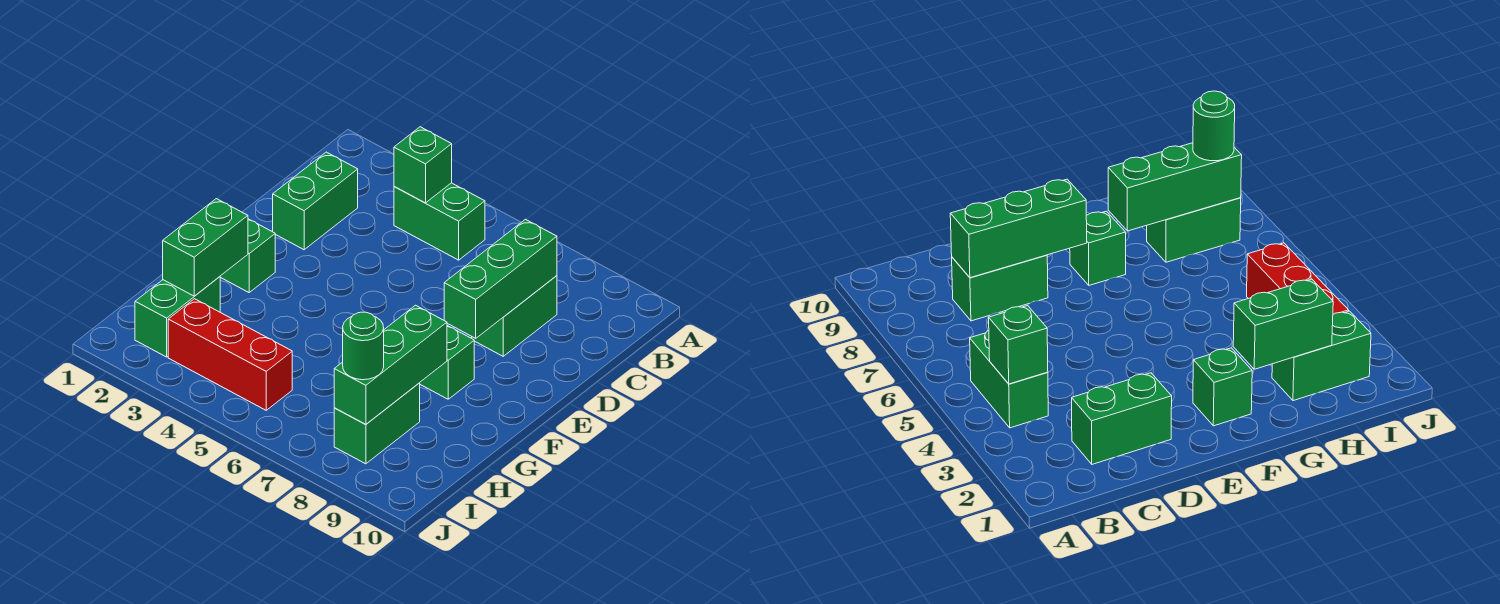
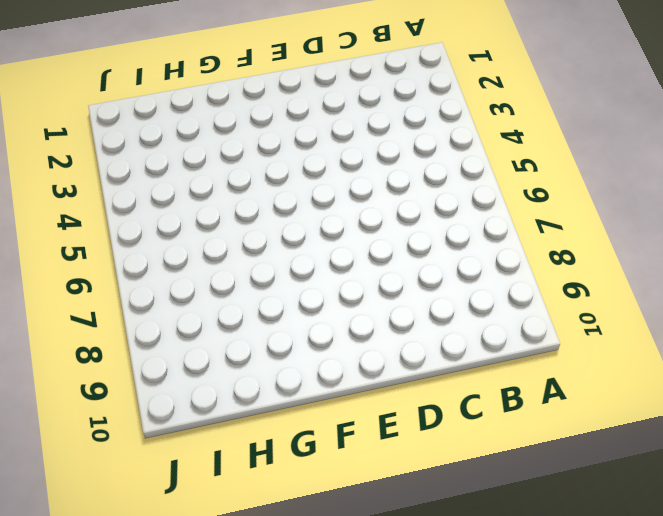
none -> green brick B4:B5 level 1
none -> green brick C2:D2 level 1
none -> green brick C8:D8 level 1

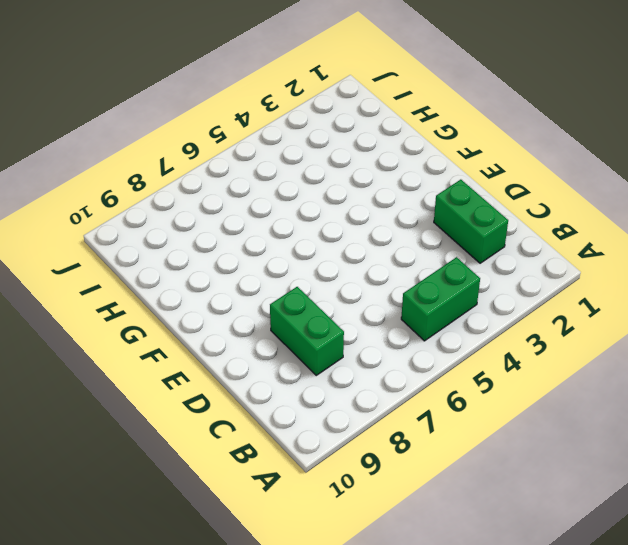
none -> green brick F2 level 1
none -> green brick F8 level 1
none -> green brick H2:I2 level 1

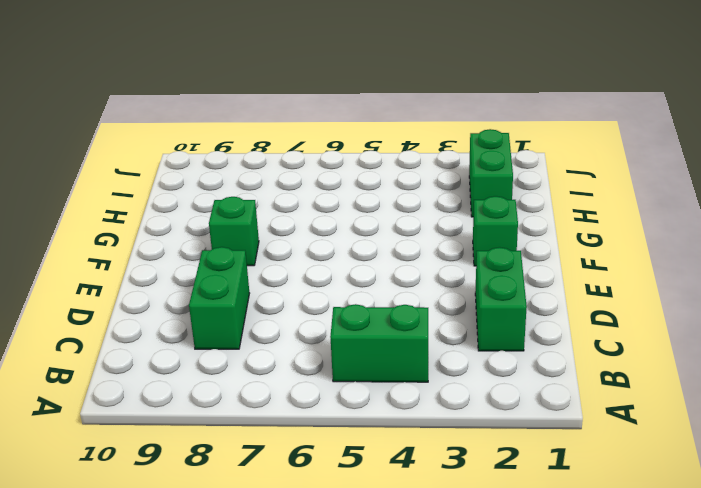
none -> green brick H8:I8 level 1
none -> red brick I3:I5 level 1
none -> green brick B4 level 2

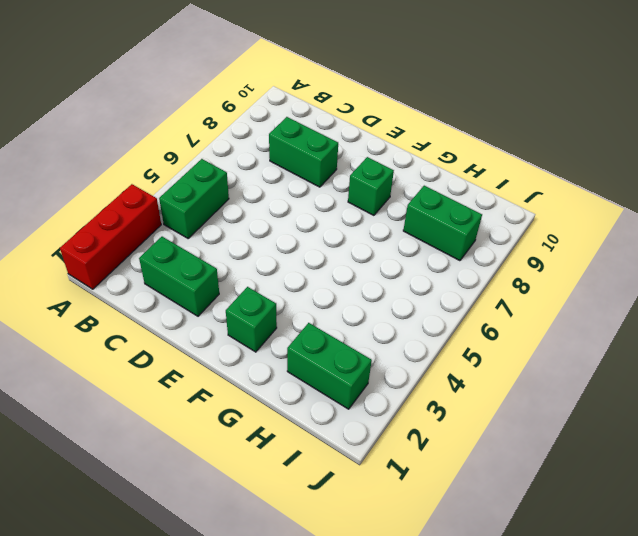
red brick A1:A3 level 1 -> red brick I3:I5 level 1
none -> green brick B4 level 2
none -> green brick C8:E8 level 2
none -> green brick G2:H2 level 2

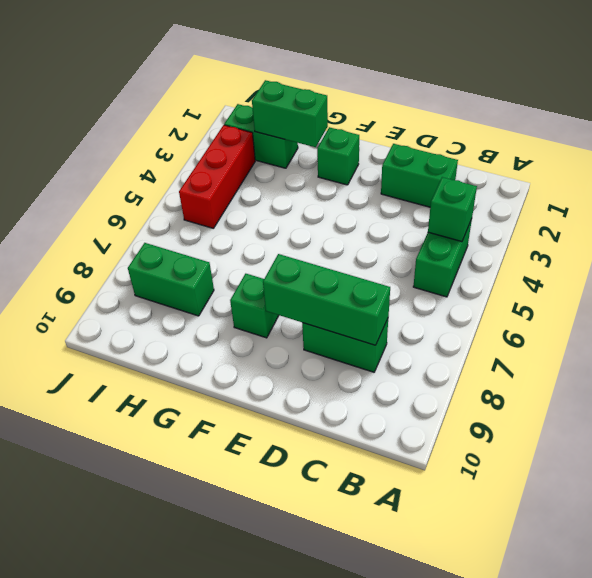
none -> green brick G8:I8 level 2
none -> green round brick I8 level 3

